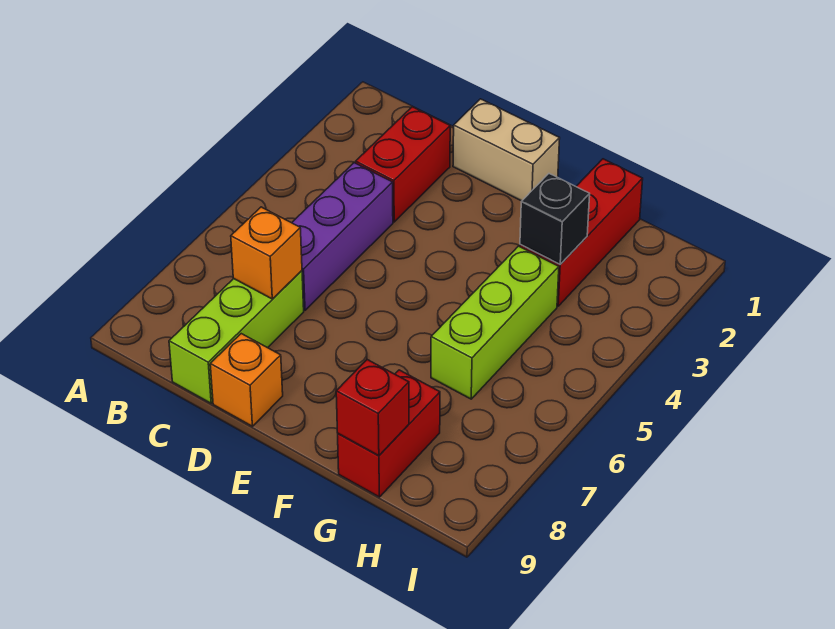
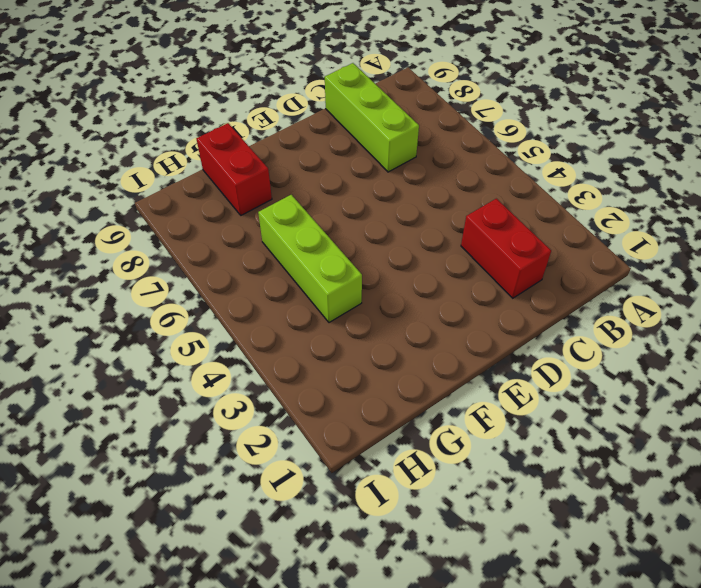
none -> purple brick C4:C6 level 1
none -> tan brick D1:E1 level 1

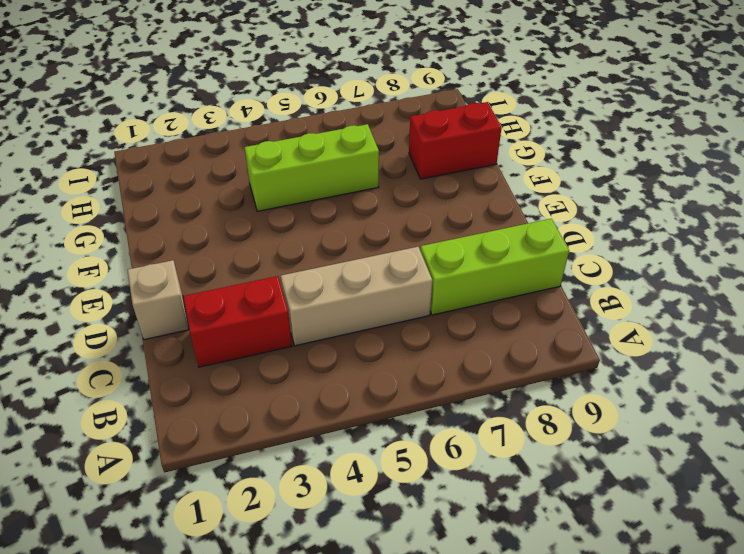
tan brick C4:C6 level 1 -> purple brick C4:C6 level 1
tan brick D1 level 1 -> tan brick D1:E1 level 1
none -> orange brick D9 level 1
none -> red brick G1:G3 level 1

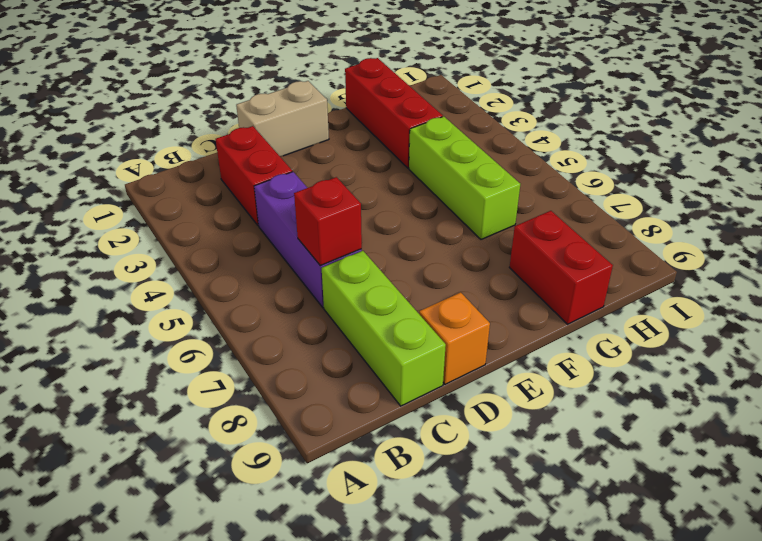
red brick C6 level 2 -> red brick G9 level 2
none -> orange brick C7 level 2
none -> black brick G3 level 2

